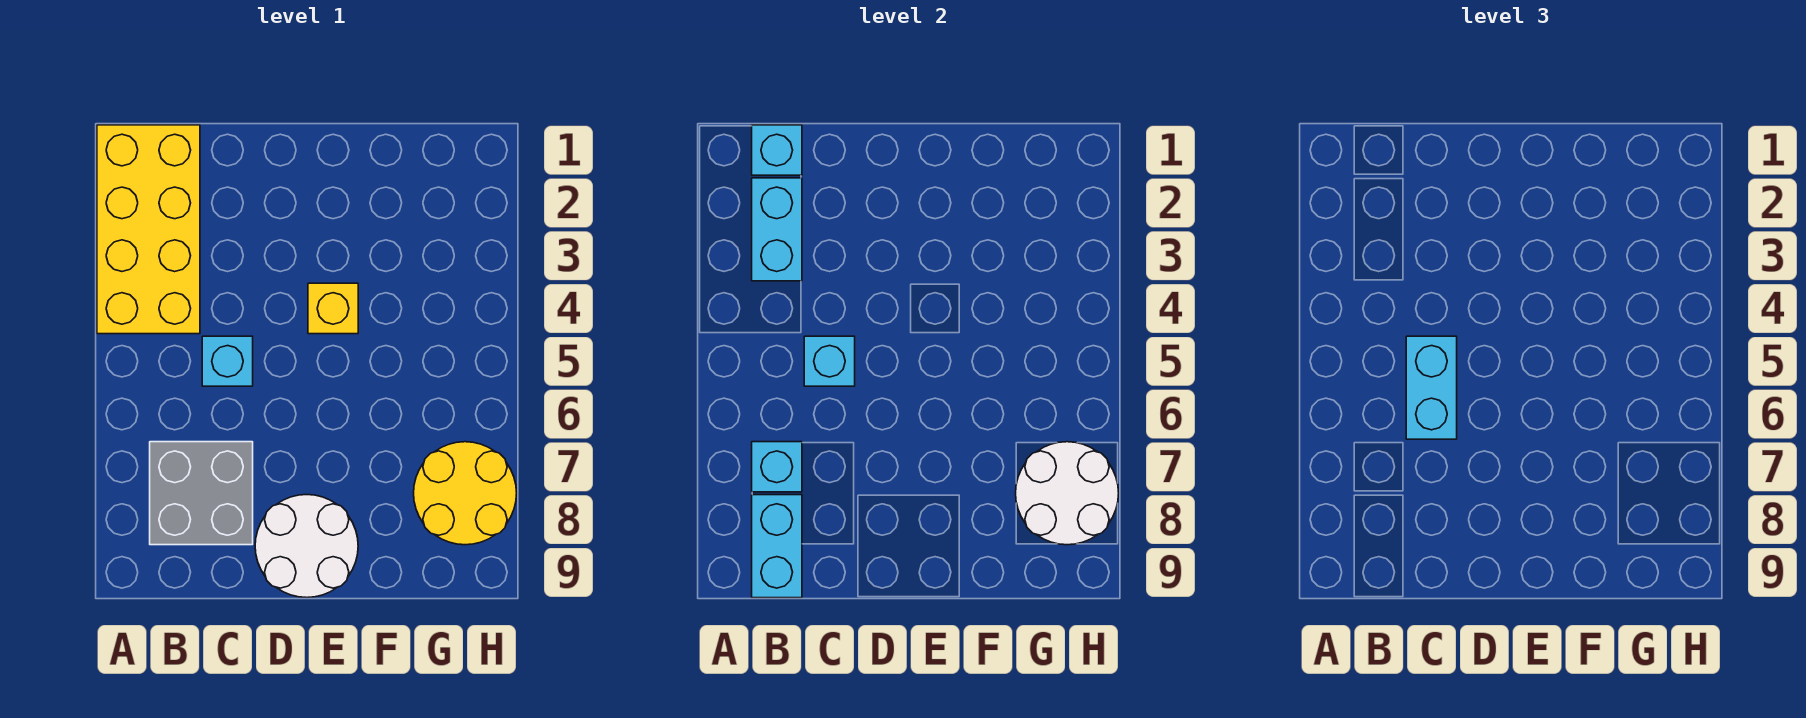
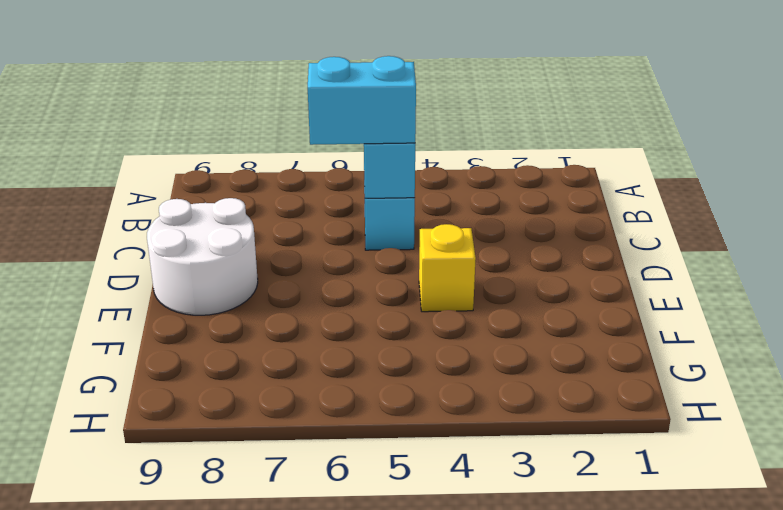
none -> yellow brick A1:B4 level 1
none -> grey brick B7:C8 level 1
none -> yellow round brick G7:H8 level 1

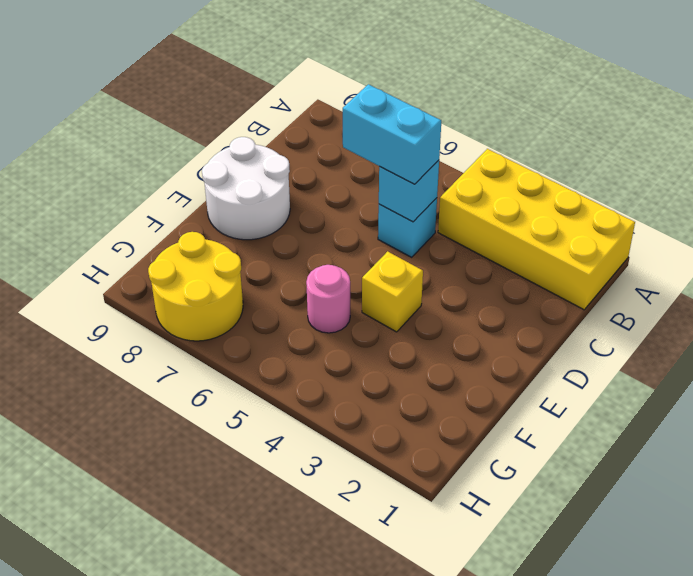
pink round brick F5 level 1 -> none
none -> grey brick B7:C8 level 1
none -> cyan brick B1 level 2
none -> cyan brick B2:B3 level 2

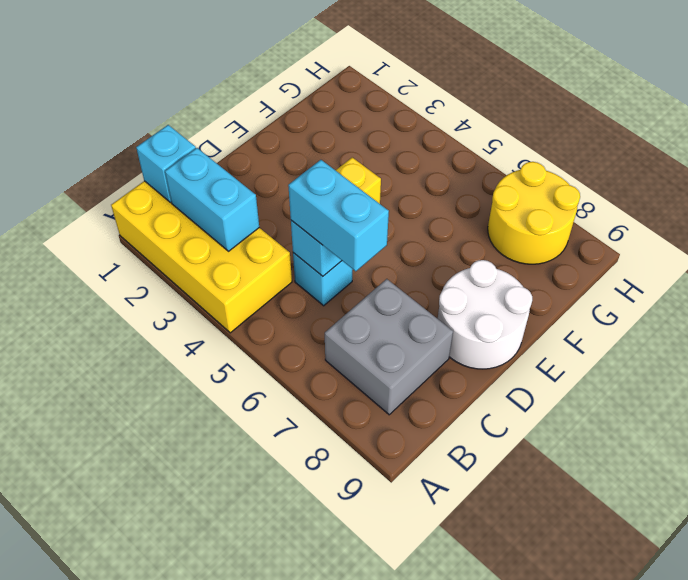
none -> cyan brick B7 level 2
none -> cyan brick B8:B9 level 2
none -> white round brick G7:H8 level 2

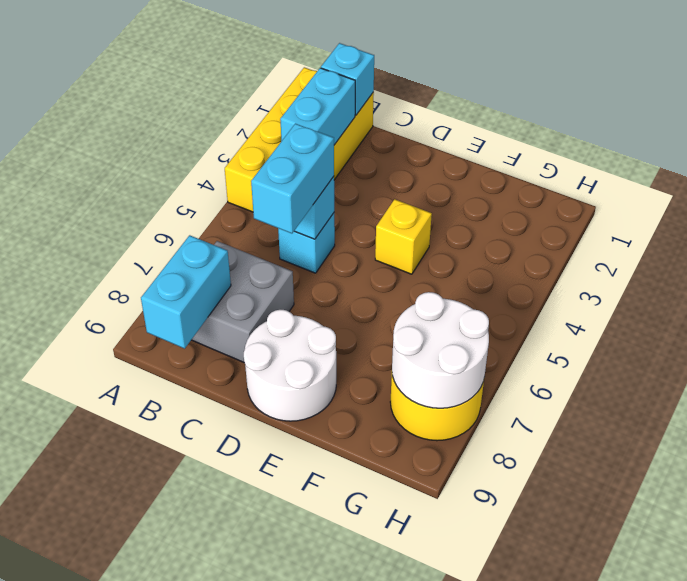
none -> cyan brick B7 level 2

